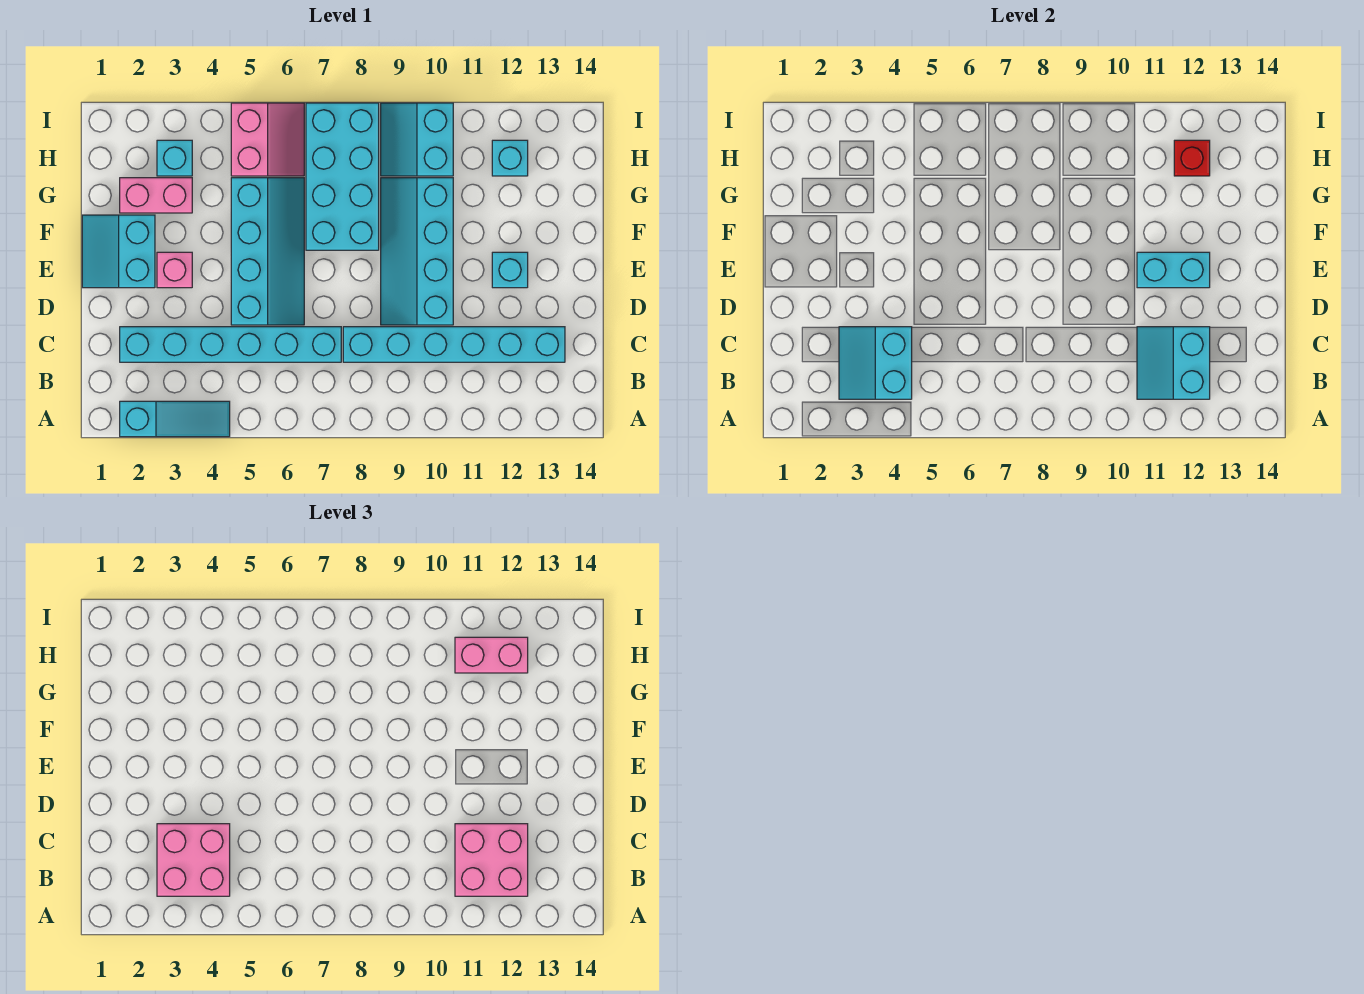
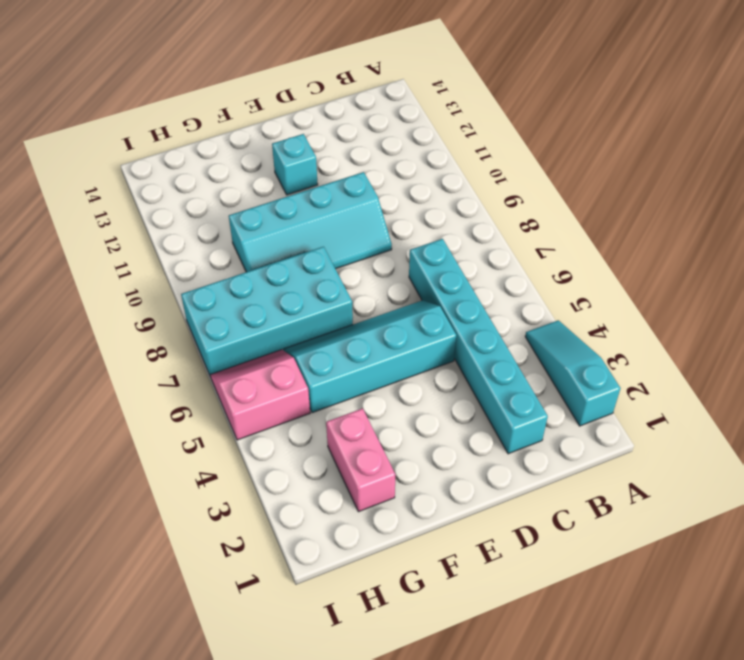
none -> cyan brick C8:C13 level 1
none -> cyan slope E1:F2 level 1 top 2
none -> pink brick E3 level 1

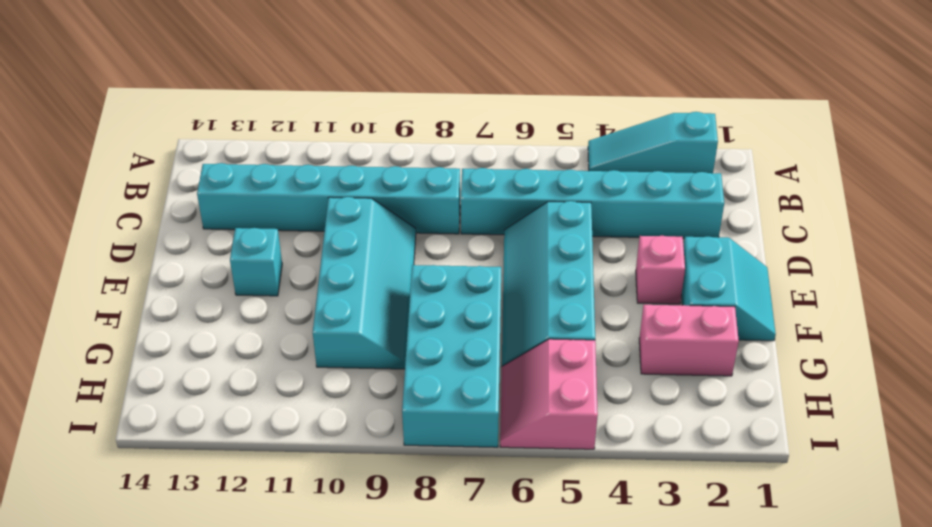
none -> cyan brick H3 level 1
none -> cyan slope H9:I10 level 1 top 10
none -> cyan brick H12 level 1

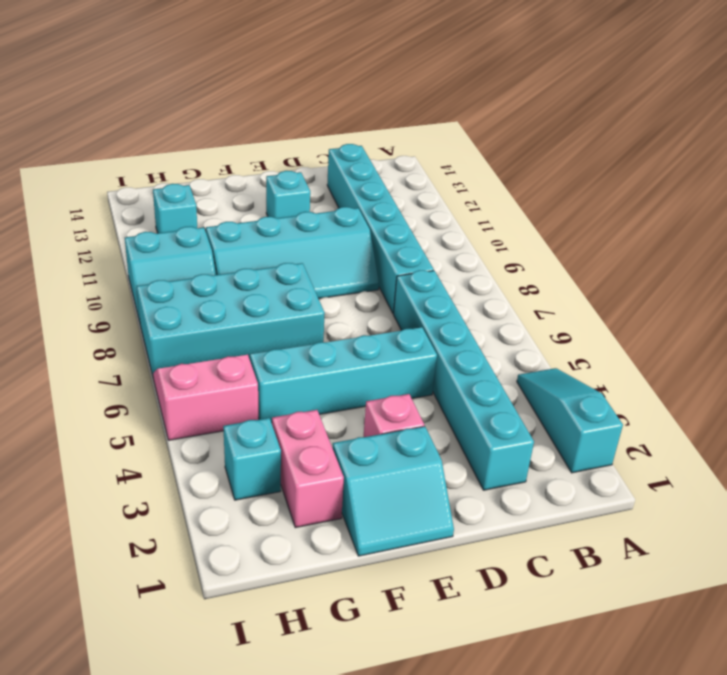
none -> cyan slope B3:C4 level 2 top 4
none -> cyan slope B11:C12 level 2 top 12
none -> cyan brick E11:E12 level 2

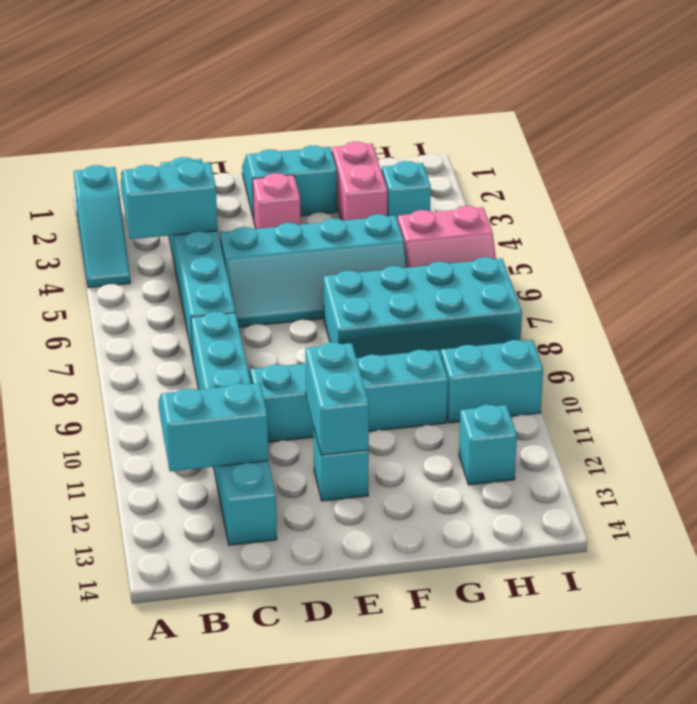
none -> red brick H12 level 2
none -> pink brick B3:C4 level 3
none -> pink brick B11:C12 level 3

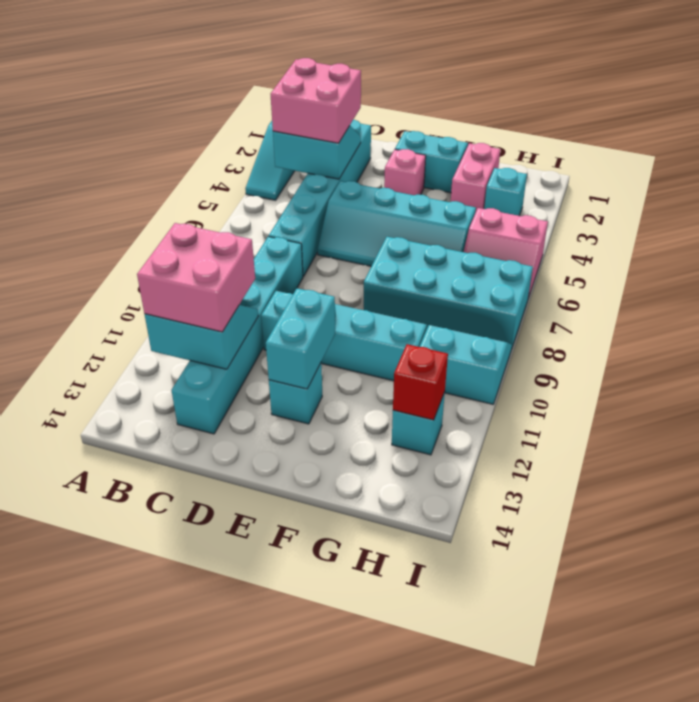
none -> pink brick H11:H12 level 3

